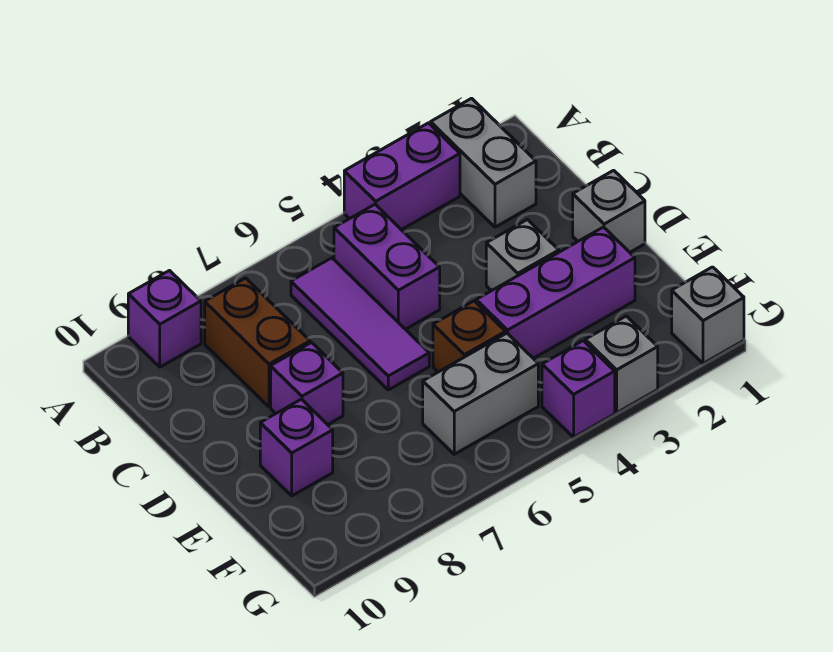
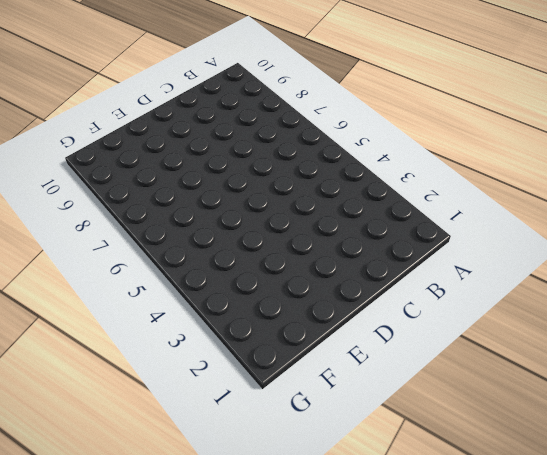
none -> grey brick A2:B2 level 1
none -> purple brick A3:A4 level 1
none -> purple brick A9 level 1

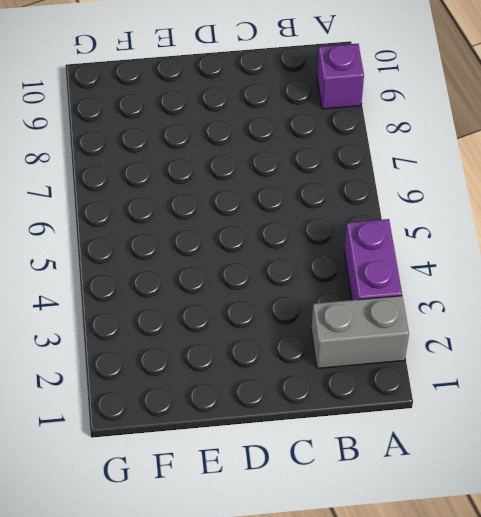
none -> purple brick B5:C5 level 1
none -> purple tile B6:D6 level 1
none -> brown brick B8:C8 level 1

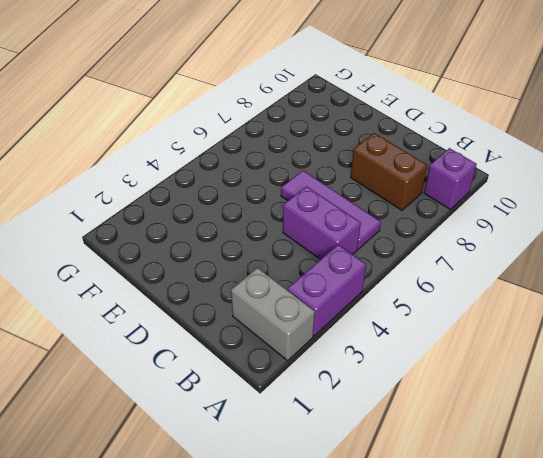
none -> grey brick D1 level 1
none -> grey brick D3 level 1
none -> purple brick D8 level 1

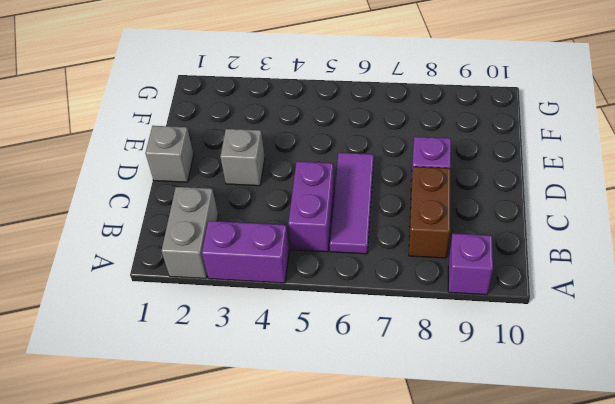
none -> purple brick E2:E4 level 1
none -> brown brick E5 level 1
none -> purple brick E9 level 1

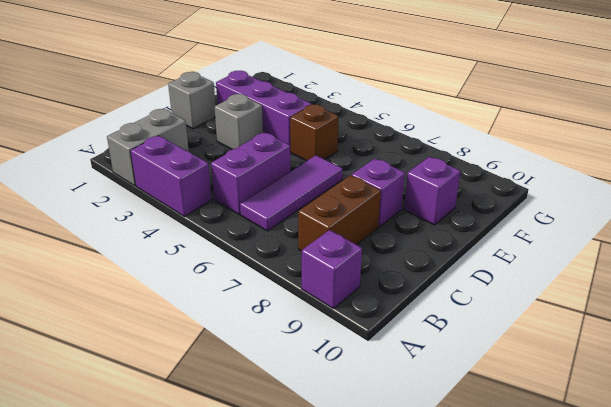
none -> grey brick F5:F6 level 1
none -> grey brick G1 level 1
none -> grey brick G3 level 1

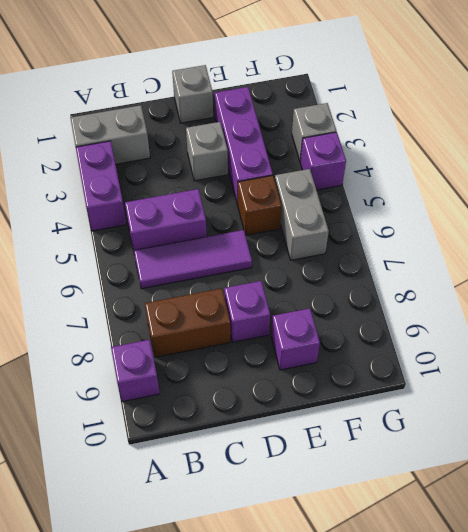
none -> grey brick G1 level 1

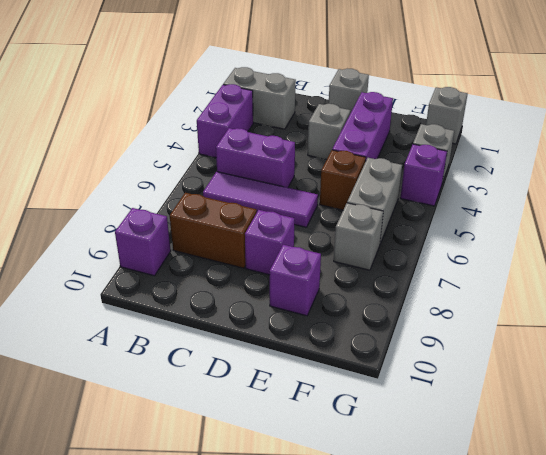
grey brick F7 level 1 -> none

